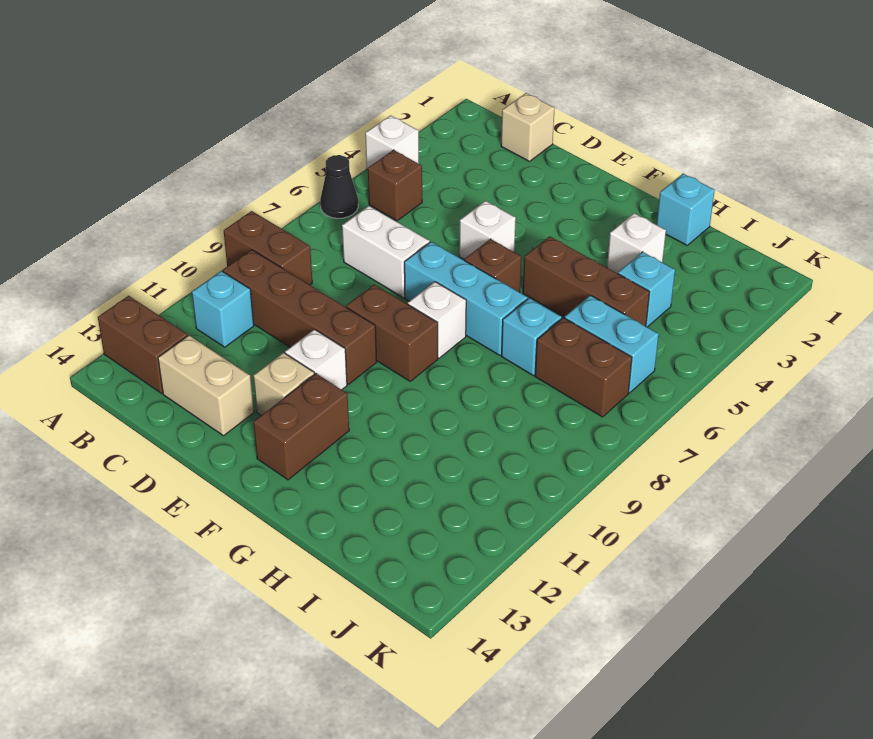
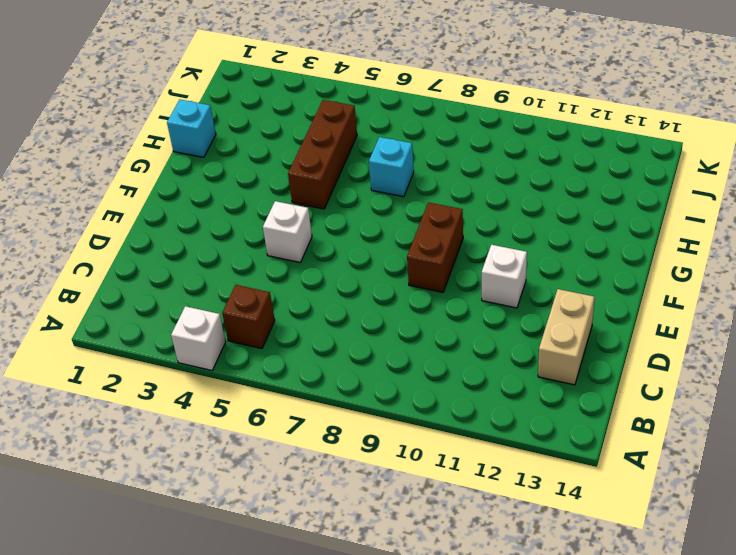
none -> black cone A6 level 1
none -> brown brick A9:B9 level 1
none -> brown brick A13:B13 level 1

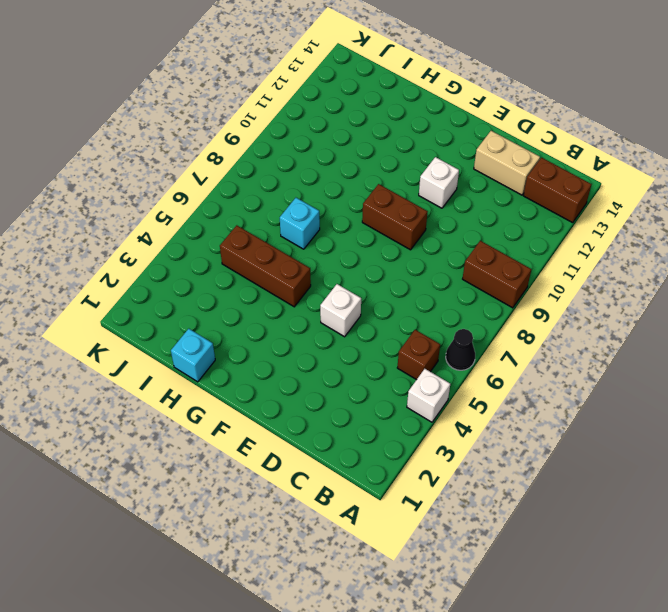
none -> brown brick B10:E10 level 1
none -> cyan brick B11 level 1
none -> tan brick C1 level 1

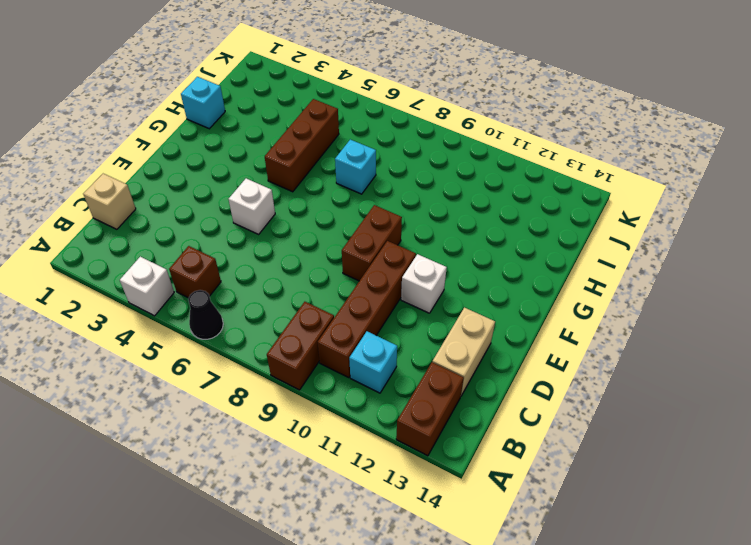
none -> white brick C7:D7 level 1
none -> cyan brick E7:G7 level 1
none -> tan brick E12 level 1

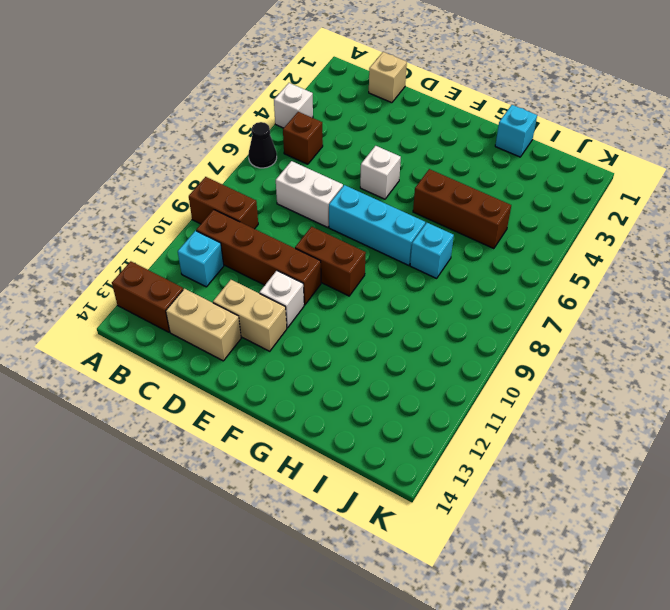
tan brick D12:E12 level 1 -> tan brick E12 level 1
none -> brown brick F6 level 1
none -> white brick F8 level 1
none -> brown brick F12:F13 level 1

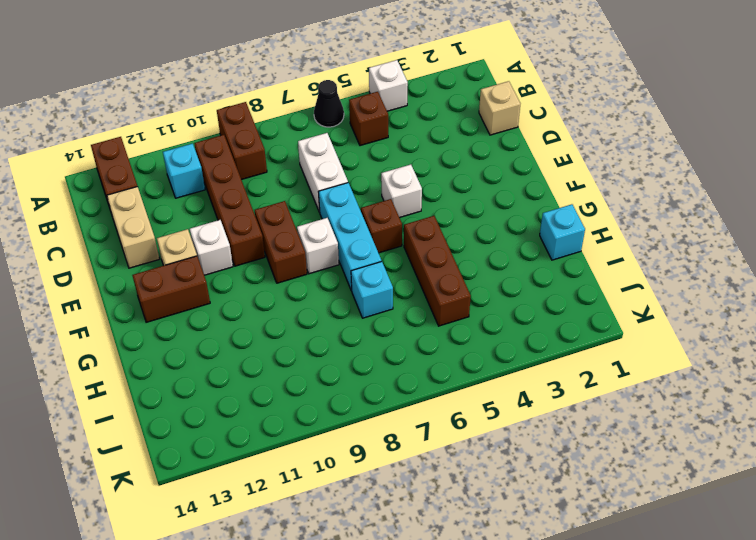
none -> white brick H3 level 1
none -> cyan brick I4 level 1
none -> cyan brick I6:J6 level 1

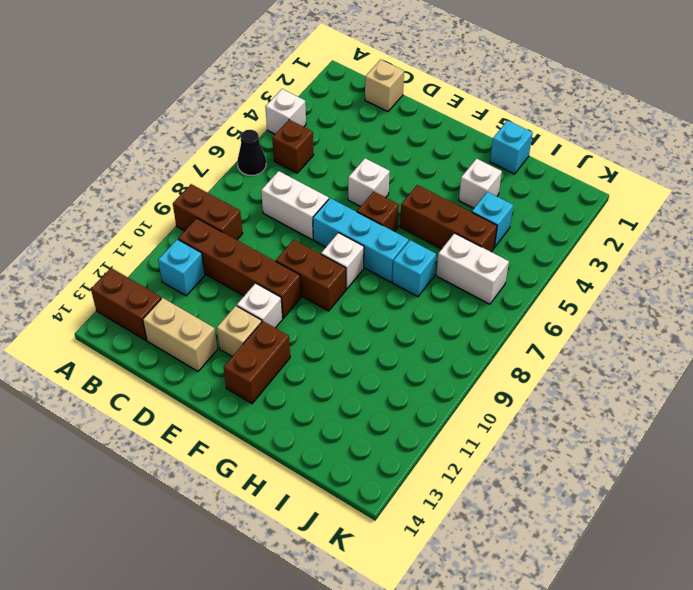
white brick I6:J6 level 1 -> cyan brick I6:J6 level 1
none -> brown brick I7:J7 level 1

